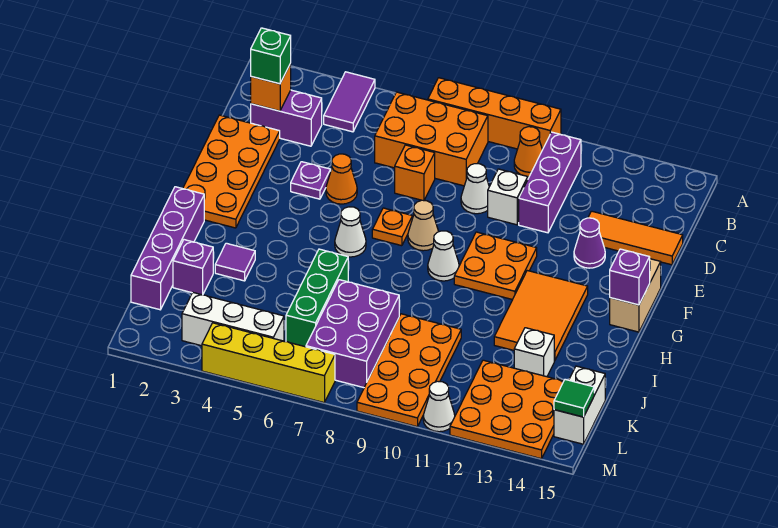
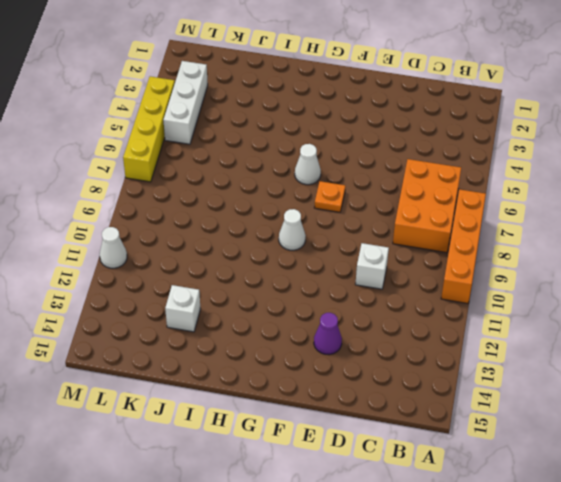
none -> purple tile A4:B4 level 1
none -> orange cone B10 level 1
none -> purple brick B11:D11 level 1
none -> purple brick C2:C3 level 1

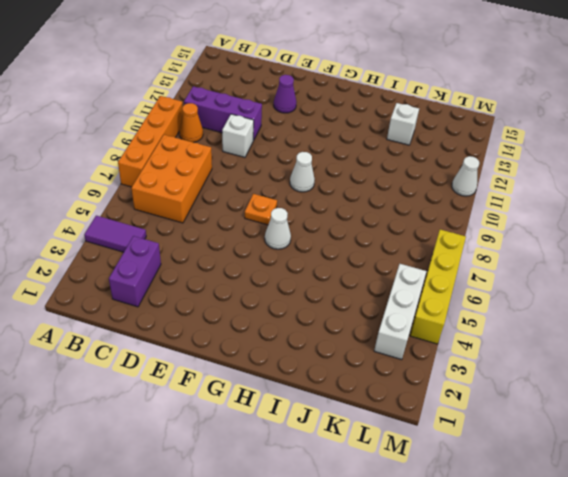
none -> orange plate D1:G2 level 1
none -> orange brick D7 level 1
none -> white cone D9 level 1
none -> orange tile D13:D15 level 1

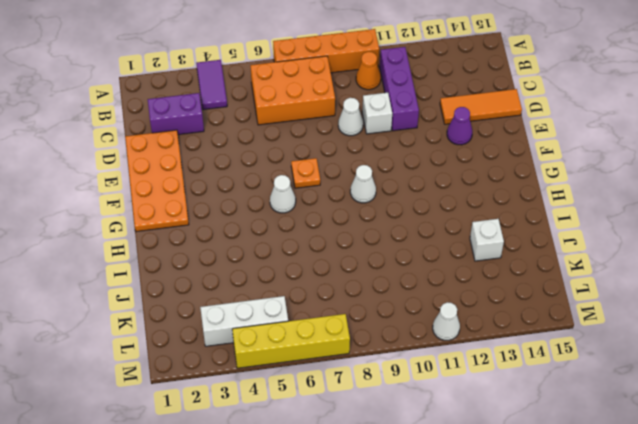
none -> orange brick D7 level 1
none -> purple plate E4 level 1
none -> orange cone E5 level 1
none -> tan cone F8 level 1

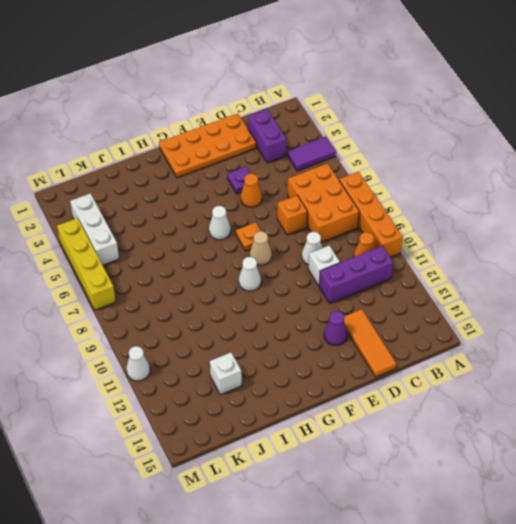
none -> orange plate F10:G11 level 1
none -> tan brick F15:G15 level 1
none -> orange tile G12:I13 level 1
none -> purple brick H1:K1 level 1

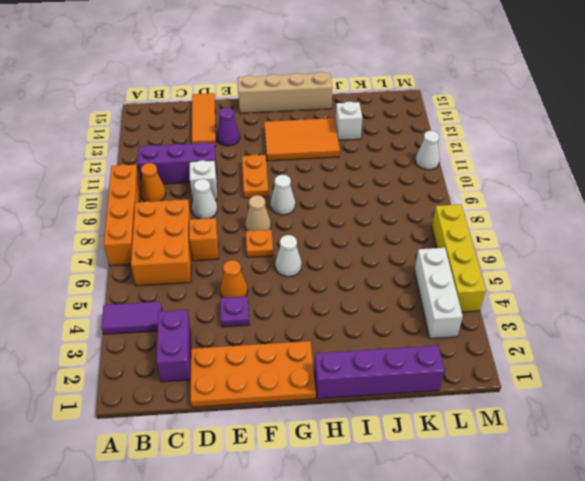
orange plate F10:F11 level 1 -> orange plate F10:G11 level 1
tan brick F15:I15 level 1 -> tan brick F15:G15 level 1
none -> purple tile I3 level 1
none -> green brick I6:K6 level 1
none -> purple brick J2 level 1
none -> purple brick J7:L8 level 1

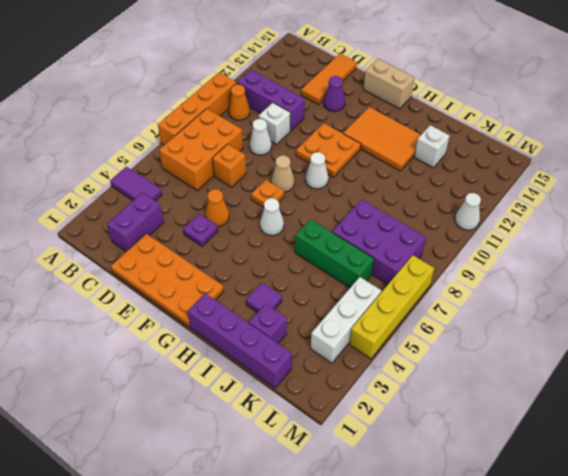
none -> orange plate J9:M10 level 1
none -> orange plate K12:M14 level 1
none -> white brick K15:L15 level 1
none -> orange brick C2 level 2

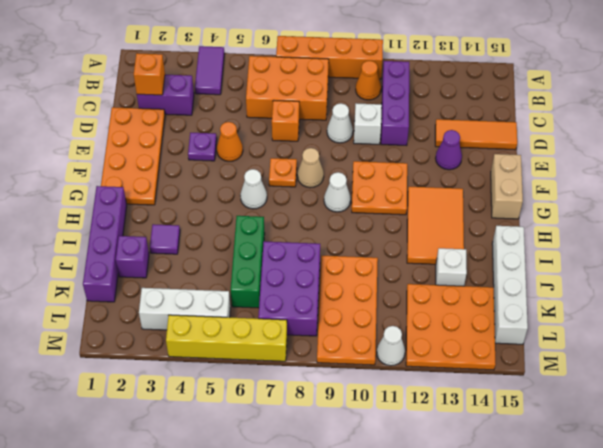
white brick I15:L15 level 1 -> white brick K15:L15 level 1
none -> purple brick G15 level 2
none -> green tile L15 level 2
none -> green brick C2 level 3

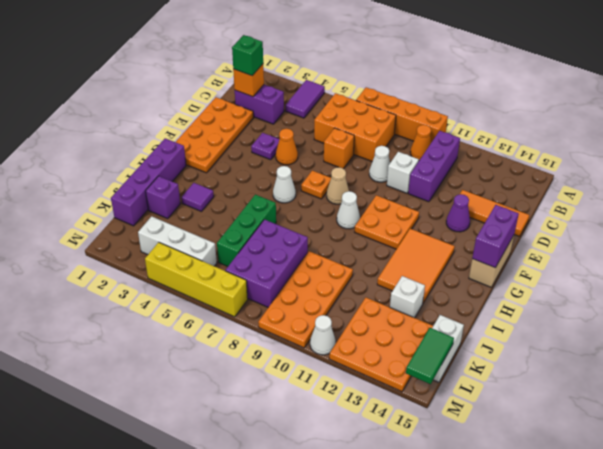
purple brick F15:G15 level 2 -> purple brick G15 level 2
green tile L15:M15 level 2 -> green tile L15 level 2

